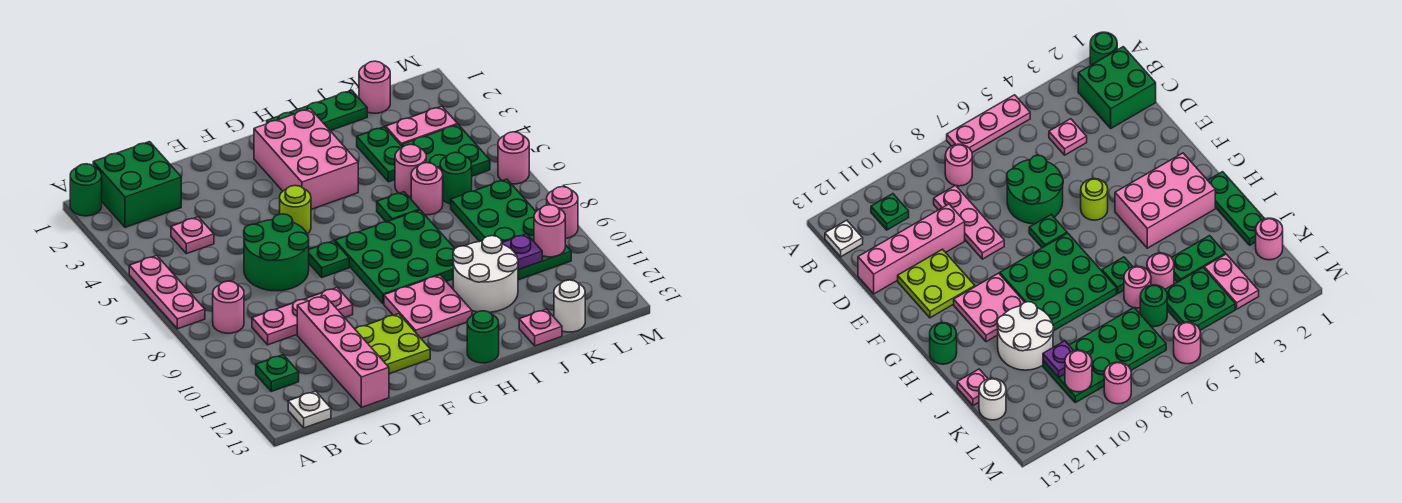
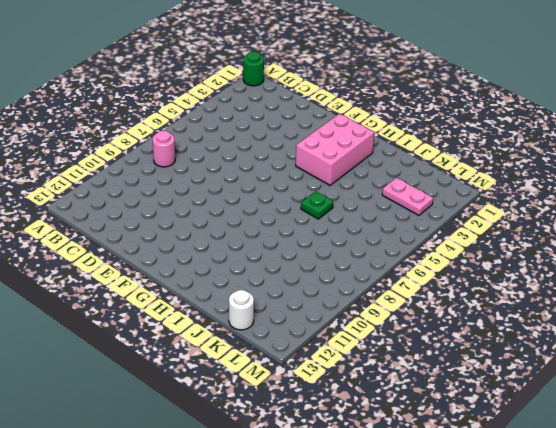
none -> pink plate A5:A7 level 1
none -> green brick B1:C2 level 1
none -> green plate B11 level 1
none -> white plate B13 level 1

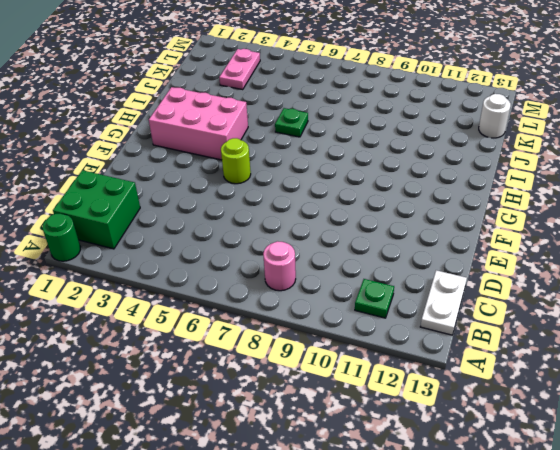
white plate B13:C13 level 1 -> white plate B13 level 1
none -> pink plate A5:A7 level 1
none -> pink plate C4 level 1
none -> pink plate C9:E9 level 1
none -> green round brick D6:E7 level 1

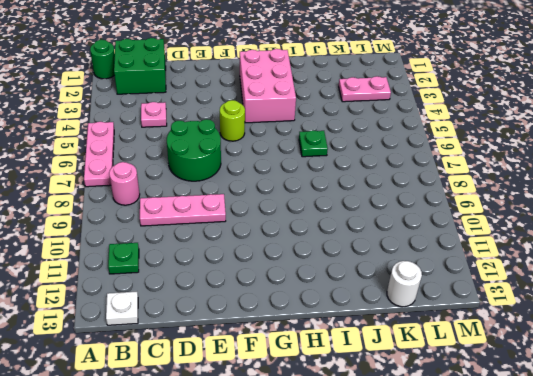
none -> pink brick D10:D13 level 1
none -> lime plate E11:F12 level 1
none -> green plate F7 level 1
none -> green plate G7:I9 level 1

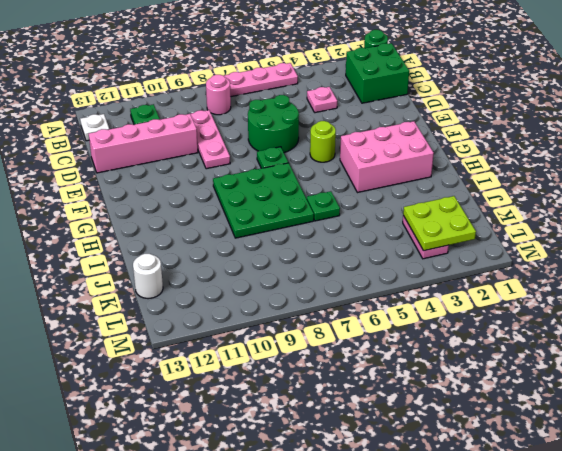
lime plate K2:L3 level 2 -> lime plate E11:F12 level 1
none -> pink plate G10:H11 level 1
none -> green plate H1:J1 level 1
none -> green round brick H13 level 1
none -> white round brick I10:J11 level 1

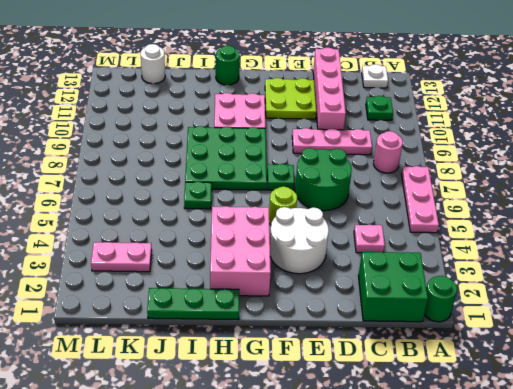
white round brick E3:F4 level 1 -> white round brick I10:J11 level 1
none -> green plate J3:J4 level 1
none -> pink round brick J5 level 1
none -> pink round brick J6 level 1
none -> pink plate J13 level 1

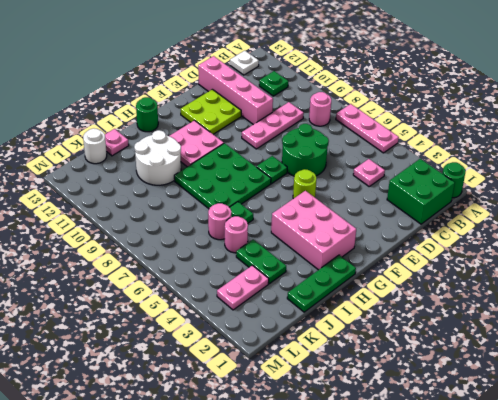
none -> pink round brick K1 level 1
none -> green plate K4:L5 level 1
none -> green round brick K6 level 1
none -> green plate K7:L10 level 1

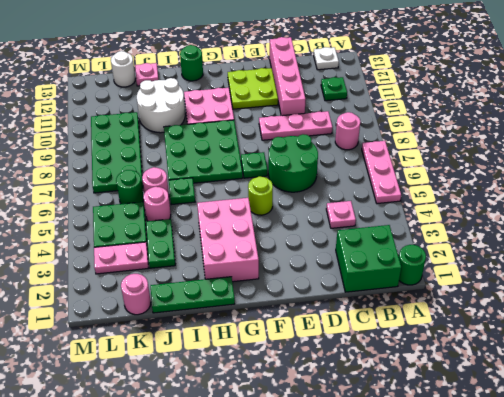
none -> pink round brick M6 level 1
none -> pink round brick M9 level 1
none -> purple plate K10 level 2
none -> pink round brick L10 level 2

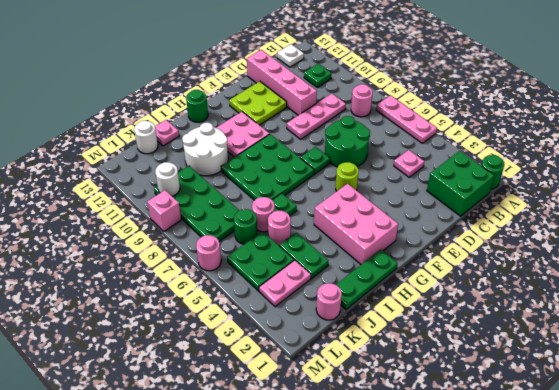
white round brick L10 level 2 -> pink round brick L10 level 2
pink brick M9 level 1 -> pink round brick M9 level 1
none -> purple plate K10 level 2

